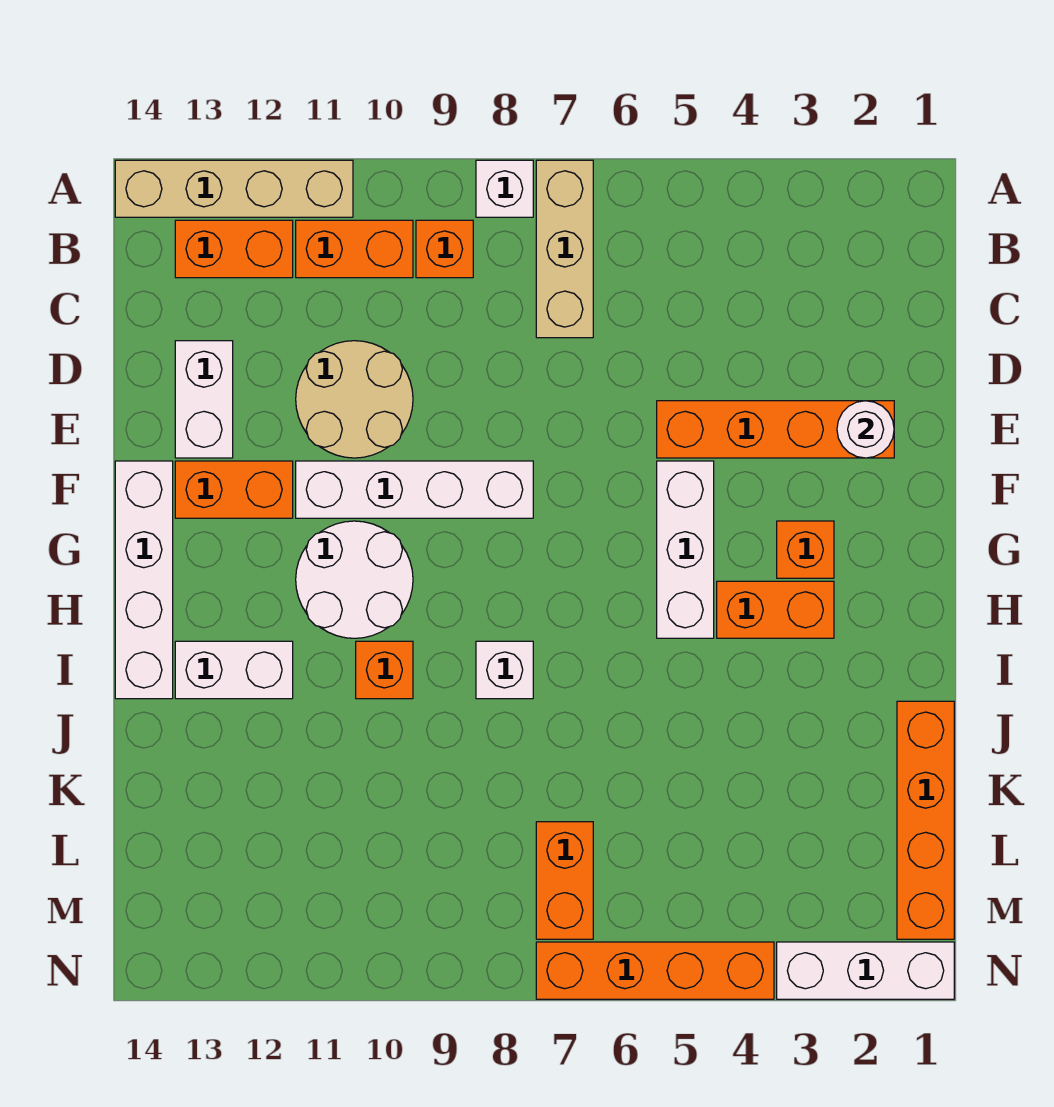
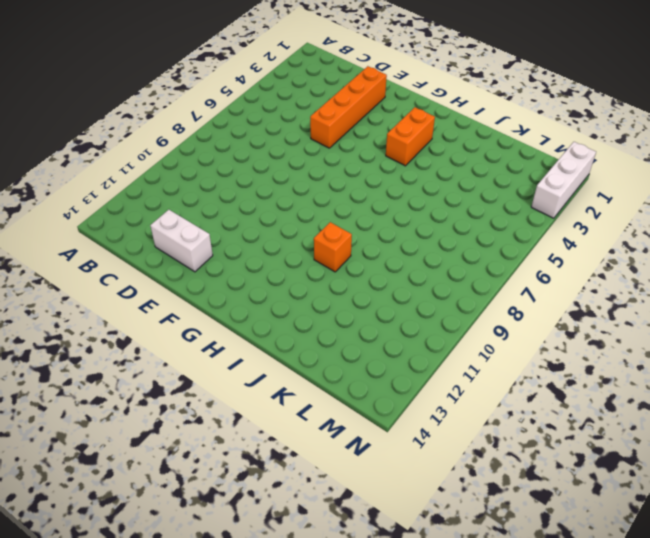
none -> tan brick A7:C7 level 1
none -> white brick A8 level 1
none -> tan brick A11:A14 level 1

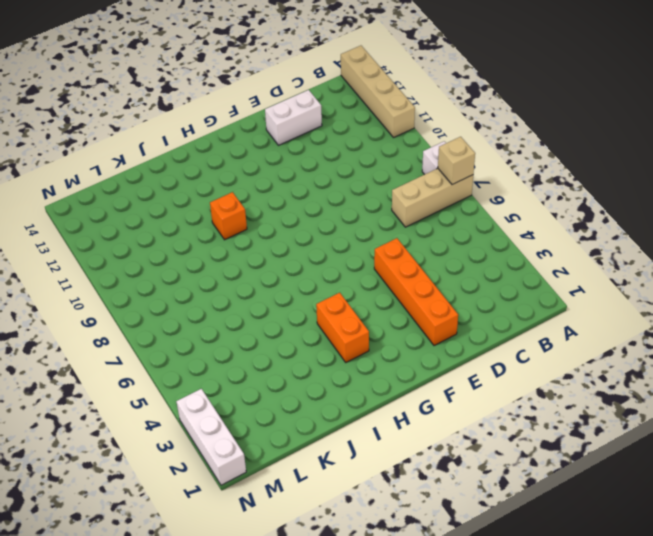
tan brick A7 level 2 -> none
none -> orange brick B9 level 1
none -> orange brick B10:B11 level 1
none -> orange brick B12:B13 level 1

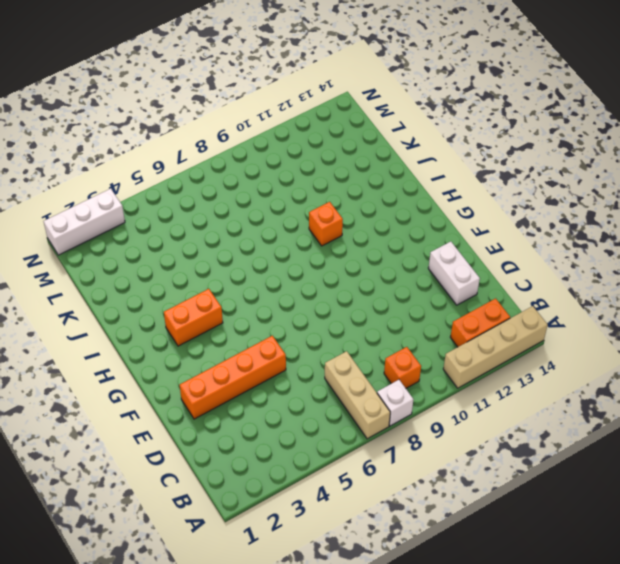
none -> orange brick B10:B11 level 1
none -> tan round brick D10:E11 level 1
none -> white brick F5:H5 level 1

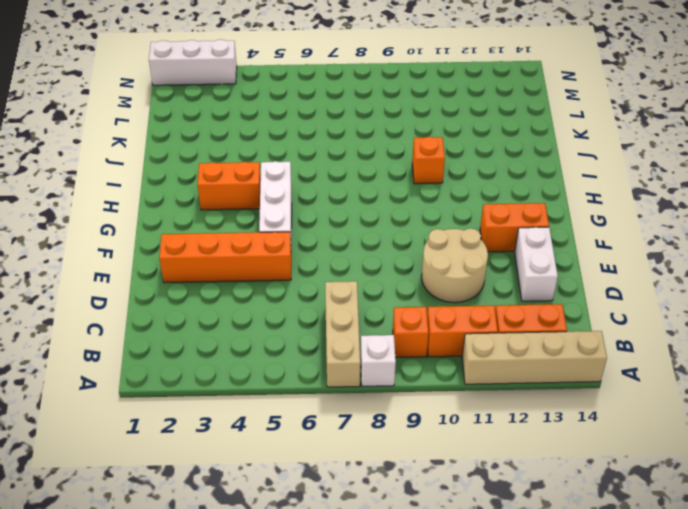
none -> white brick F8:F11 level 1
none -> white brick F14:I14 level 1
none -> orange brick G3 level 1

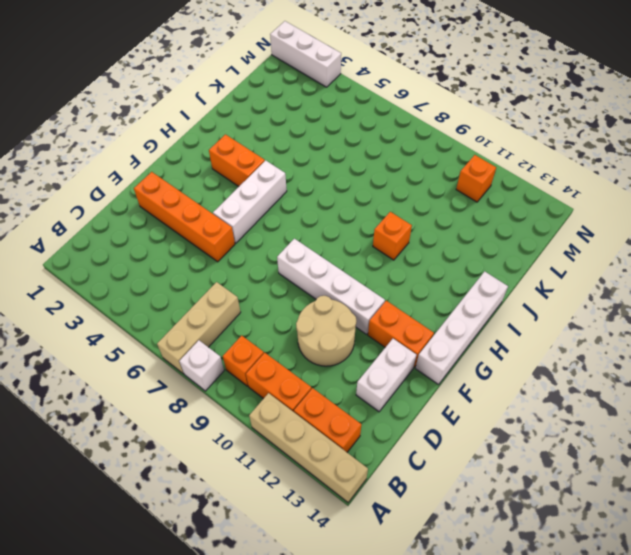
orange brick M11 level 1 -> orange brick G3 level 1
none -> white round brick G10:H11 level 1
none -> white brick I8 level 1
none -> white brick I12:I13 level 1

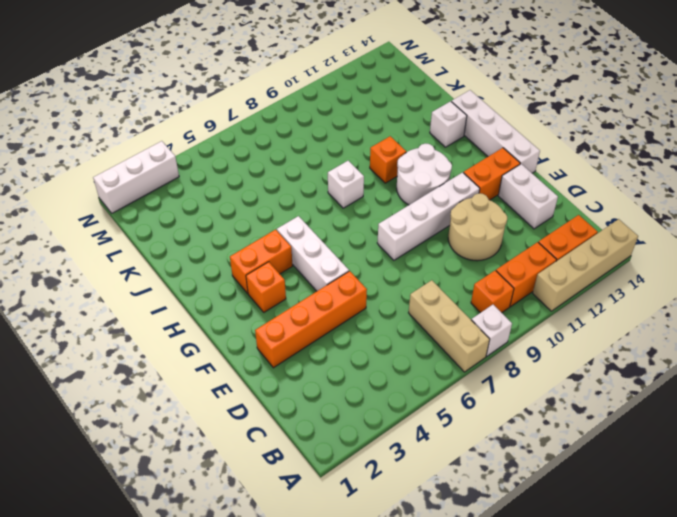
white brick I13 level 1 -> white brick I12:I13 level 1
none -> orange brick J1:M1 level 1
none -> orange brick L7:M7 level 1
none -> orange brick N4:N7 level 1

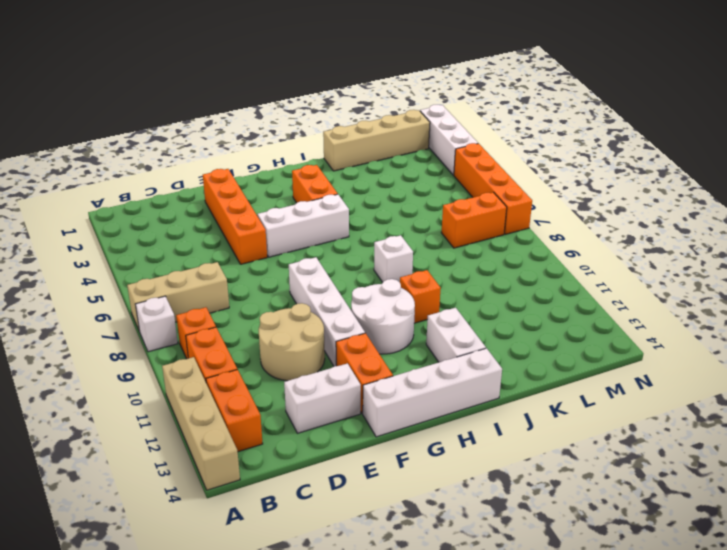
tan brick J1:M1 level 1 -> orange brick J1:M1 level 1
none -> orange brick G3 level 1
none -> white round brick E2 level 2

